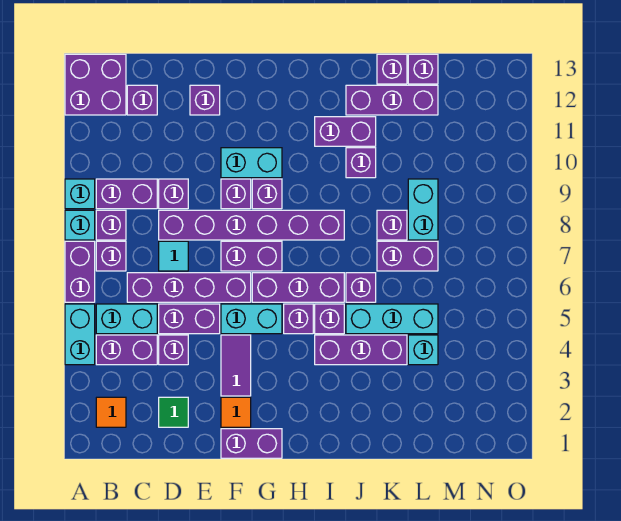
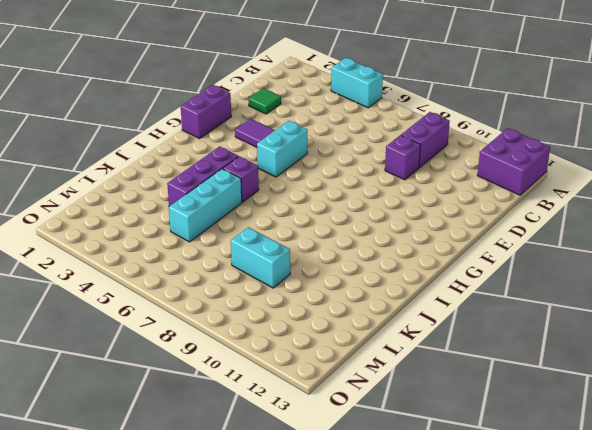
none -> purple brick A6:A7 level 1
none -> cyan brick A8 level 1
none -> cyan brick A9 level 1
none -> orange tile B2 level 1

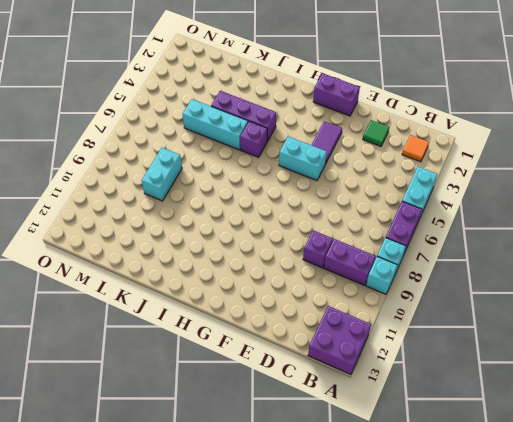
none -> purple brick B4:C4 level 1
none -> cyan brick B5:C5 level 1
none -> purple brick B7 level 1
none -> purple brick B8 level 1

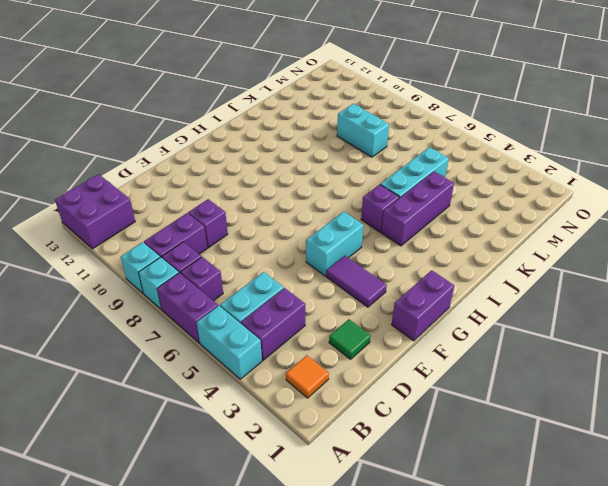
none -> purple brick C6:F6 level 1
none -> purple brick C12 level 1
none -> purple brick D4 level 1
none -> purple brick D5:E5 level 1

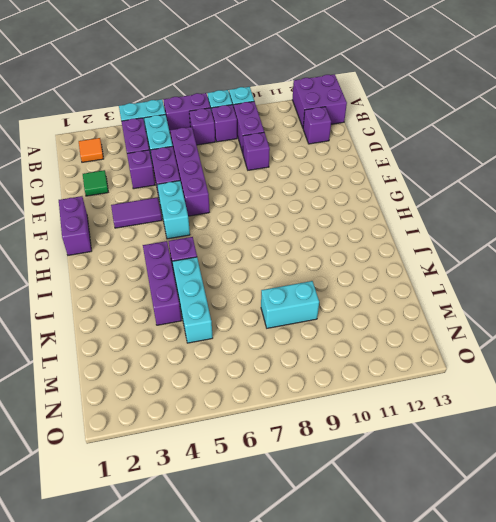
none -> cyan tile D7 level 1
none -> purple brick D8:I8 level 1
none -> purple brick E12 level 1
none -> orange tile F2 level 1

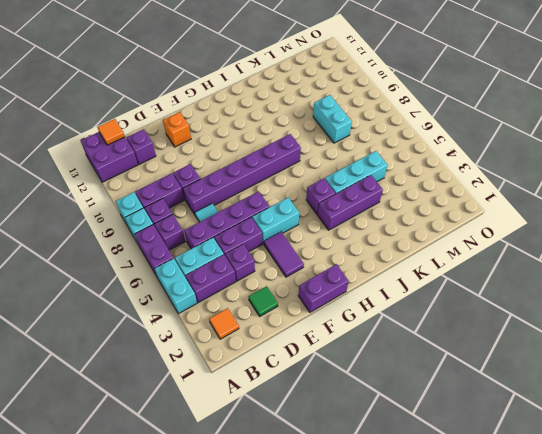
orange tile B13 level 2 -> orange tile F2 level 1
orange brick E12 level 1 -> purple brick E12 level 1
none -> purple brick F7:G7 level 1
none -> purple brick F9 level 1
none -> cyan brick F10:G10 level 1
none -> purple brick G6:I6 level 1

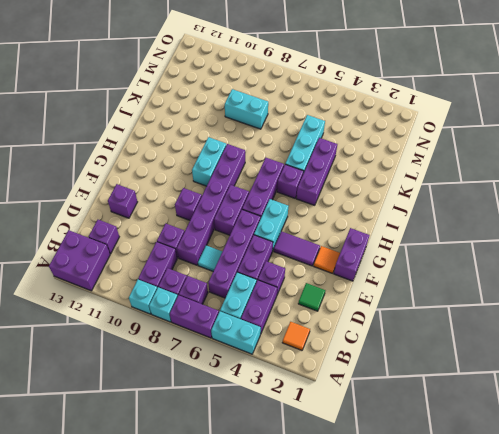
cyan brick H9:I9 level 1 -> cyan brick F10:G10 level 1
none -> purple brick G9 level 1
none -> purple brick H5 level 1
none -> purple brick I11:J11 level 1
none -> purple brick J6 level 1

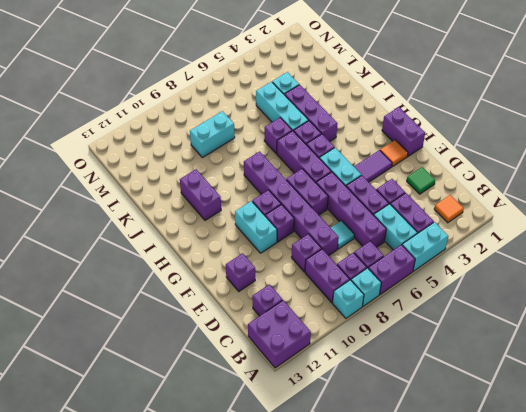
none -> purple brick J10 level 1
none -> purple brick J12:L12 level 1
none -> purple brick K7:L7 level 1
none -> purple brick K8 level 1

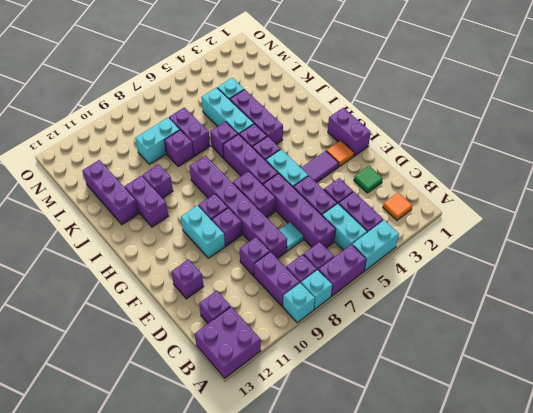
none -> purple brick K13 level 1
none -> purple brick L13 level 1

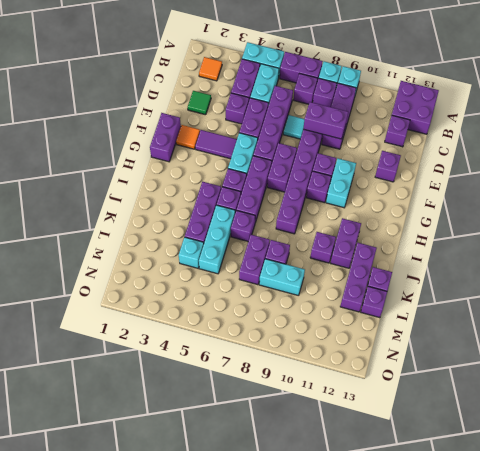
purple brick D8:D9 level 2 -> none

